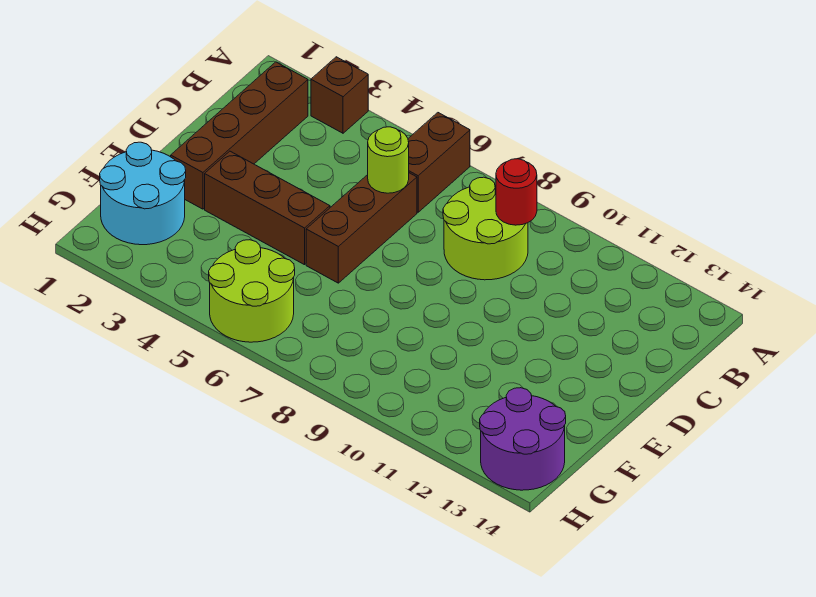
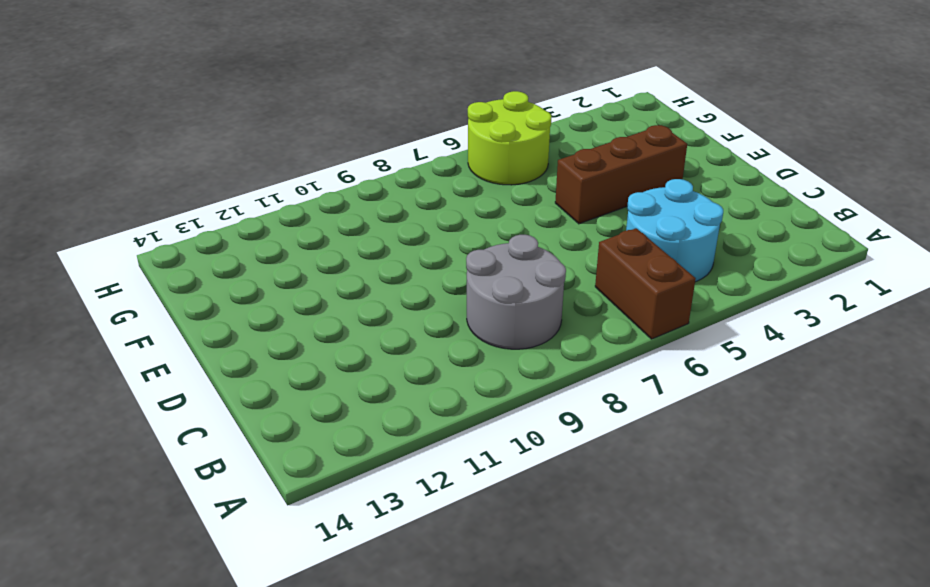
cyan round brick B4:C5 level 1 -> cyan round brick F1:G2 level 1
grey round brick B8:C9 level 1 -> lime round brick B8:C9 level 1
none -> brown brick A3 level 1
none -> brown brick B2:E2 level 1

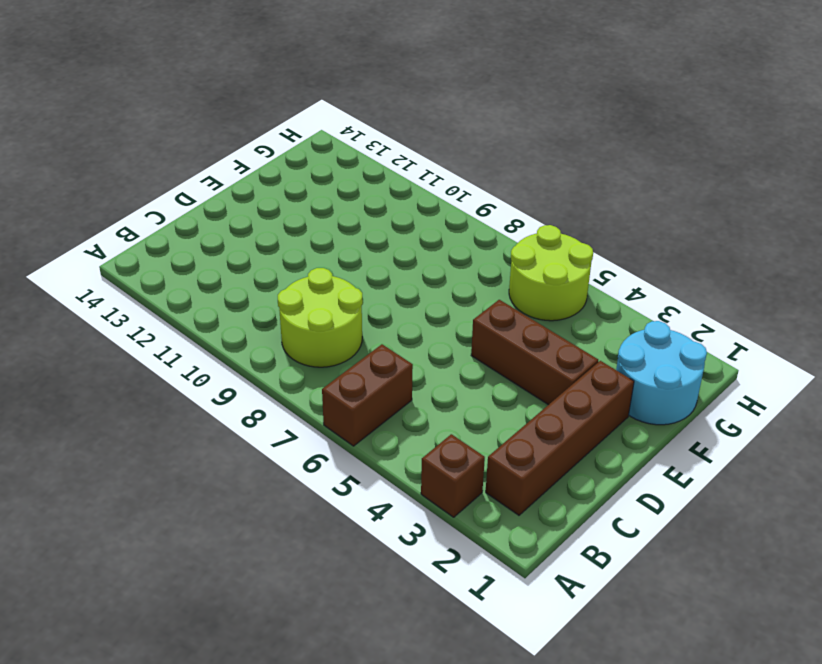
none -> brown brick C6:E6 level 1
none -> purple round brick G13:H14 level 1

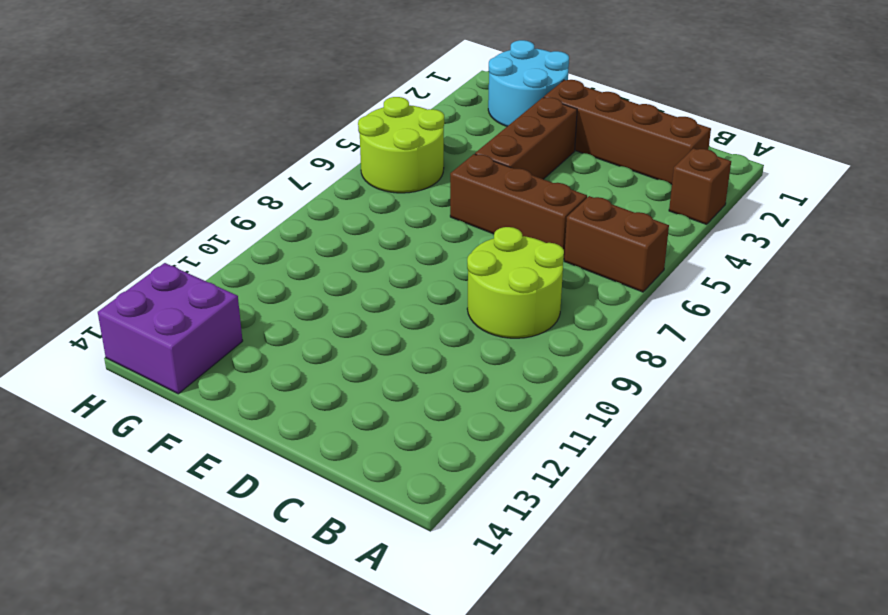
purple brick G13:H14 level 1 -> purple round brick G13:H14 level 1
none -> red round brick B9 level 2
none -> lime round brick C6 level 2

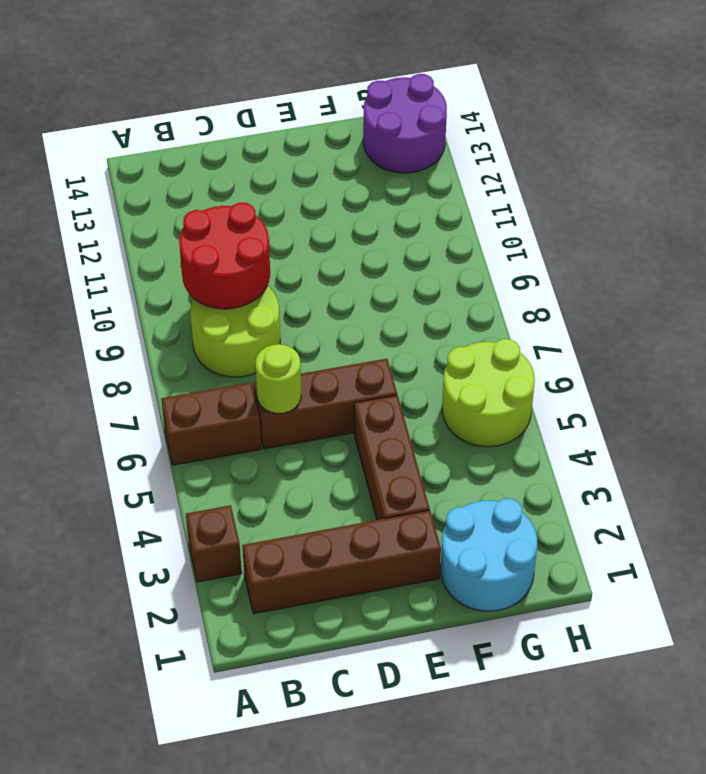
red round brick B9:C10 level 2 -> red round brick B9 level 2

